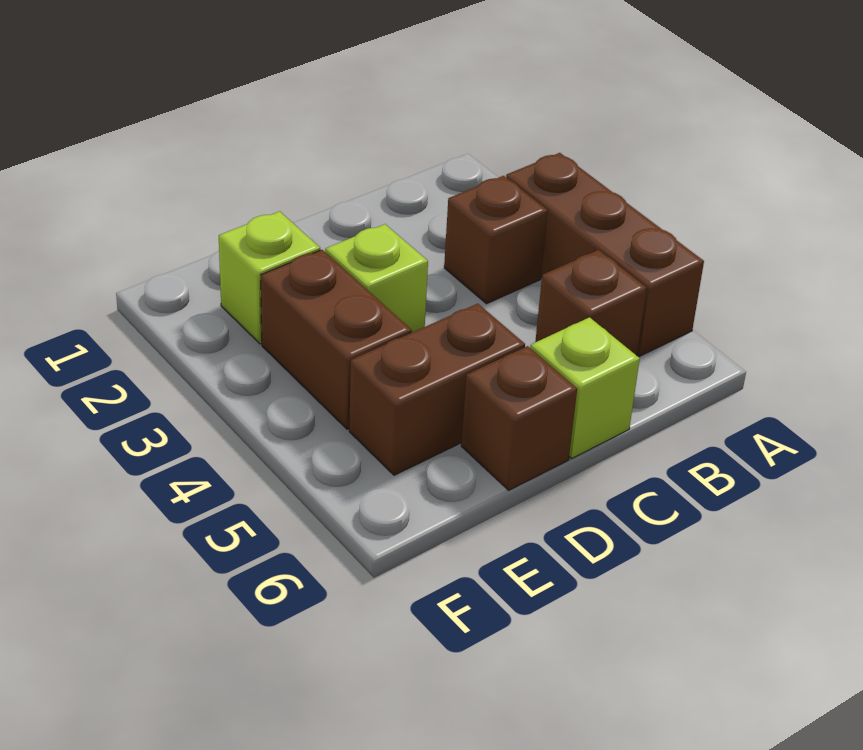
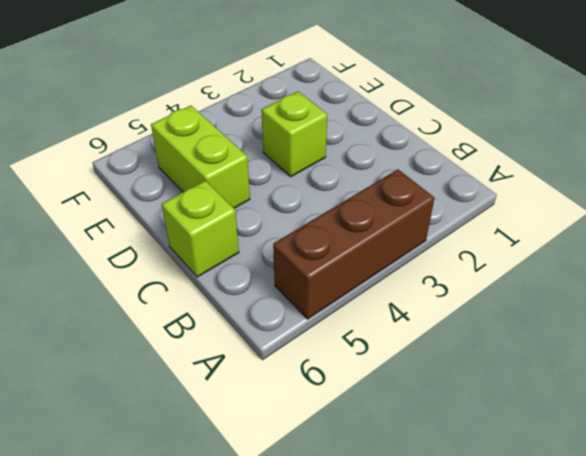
lime brick D5:E5 level 1 -> brown brick D5:E5 level 1
none -> brown brick B3 level 1
none -> brown brick B5 level 1

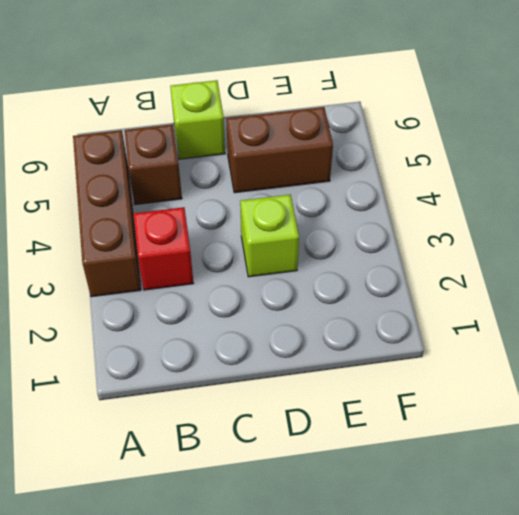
red brick B3 level 1 -> brown brick B3 level 1
none -> brown brick D6 level 1
none -> lime brick E2 level 1

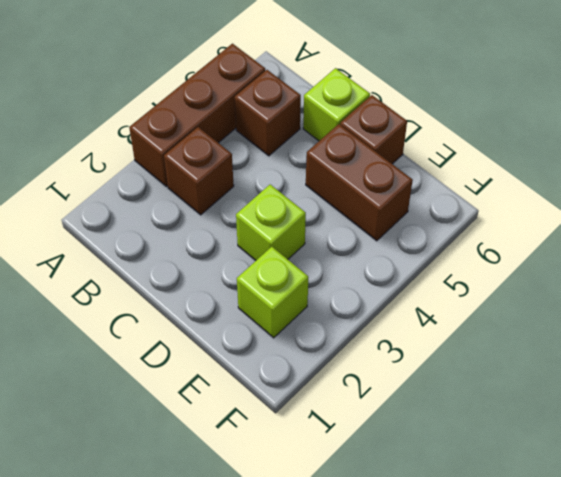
none -> brown brick E3:E4 level 1

